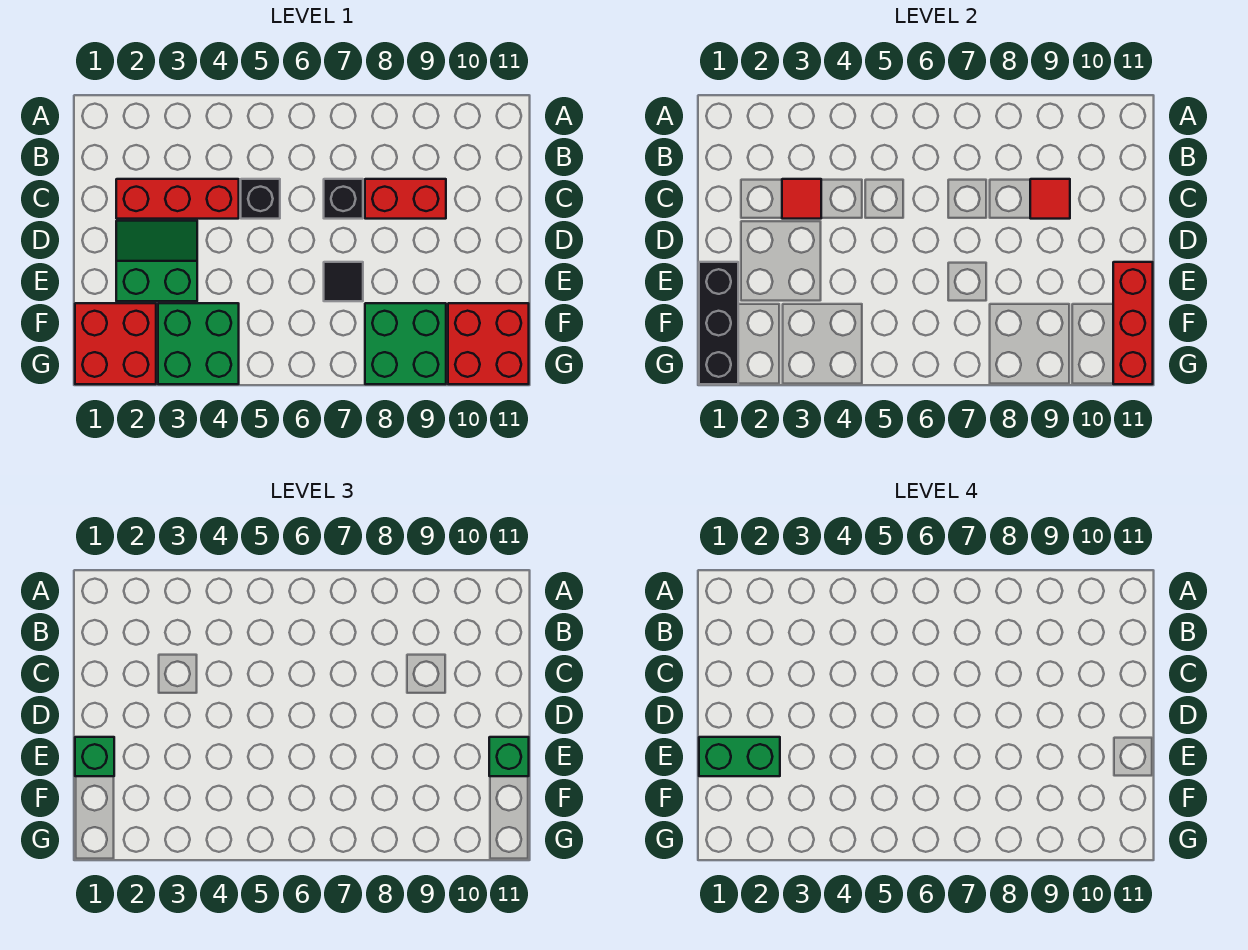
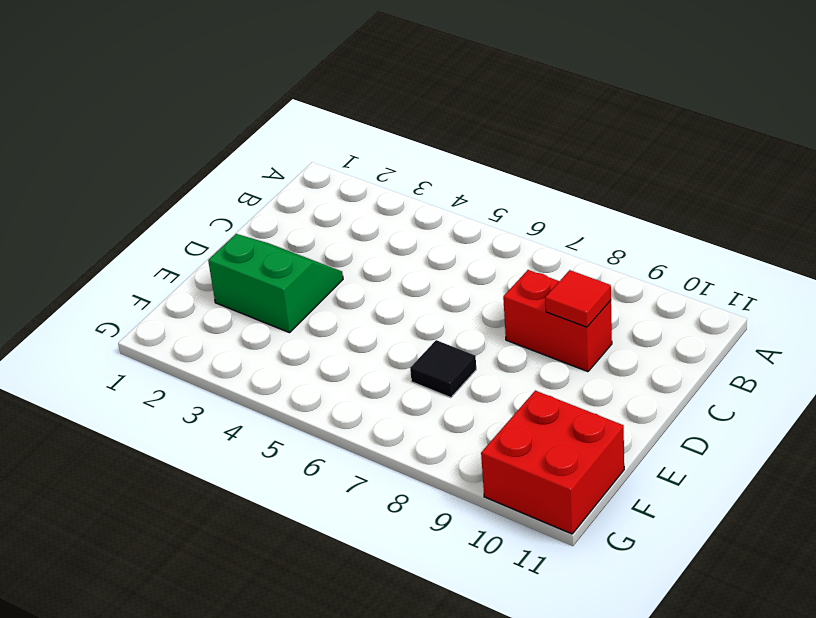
none -> red brick C2:C4 level 1
none -> black brick C5 level 1
none -> black brick C7 level 1

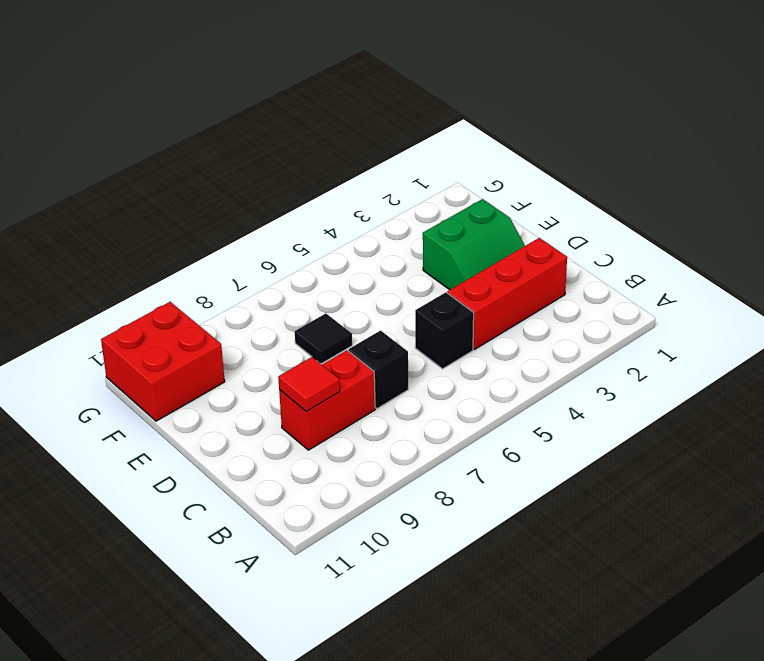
none -> red brick F1:G2 level 1
none -> green brick F3:G4 level 1
none -> green brick F8:G9 level 1

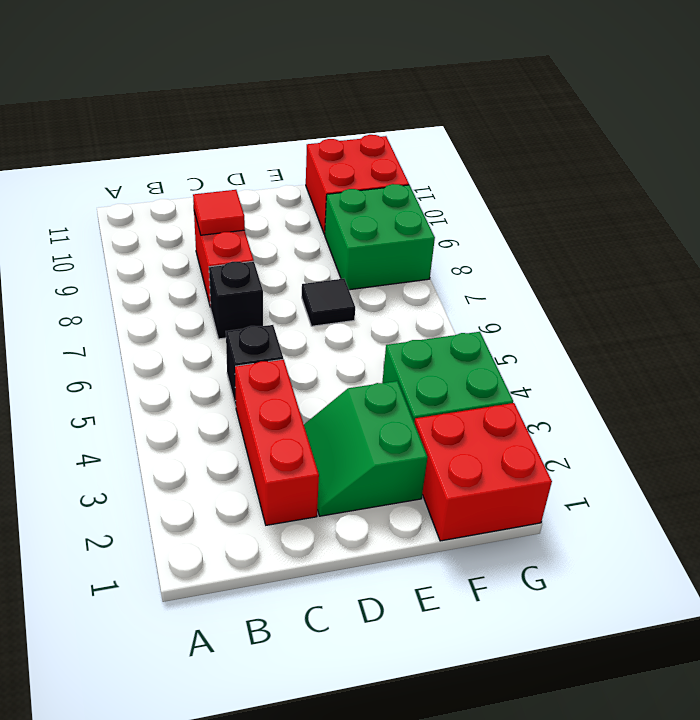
none -> red tile C3 level 2
none -> black brick E1:G1 level 2
none -> red brick E11:G11 level 2

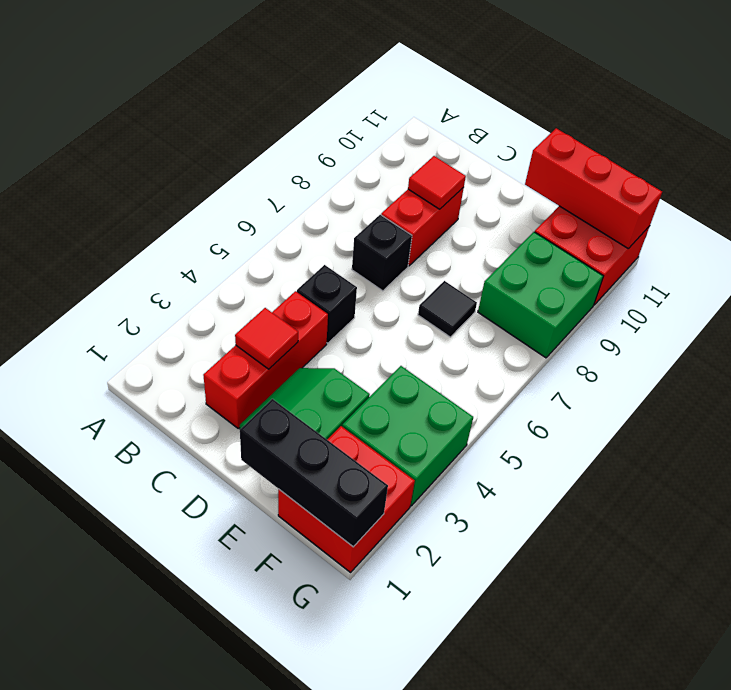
none -> green brick E1 level 3
none -> green brick E11 level 3
none -> green brick E1:E2 level 4

